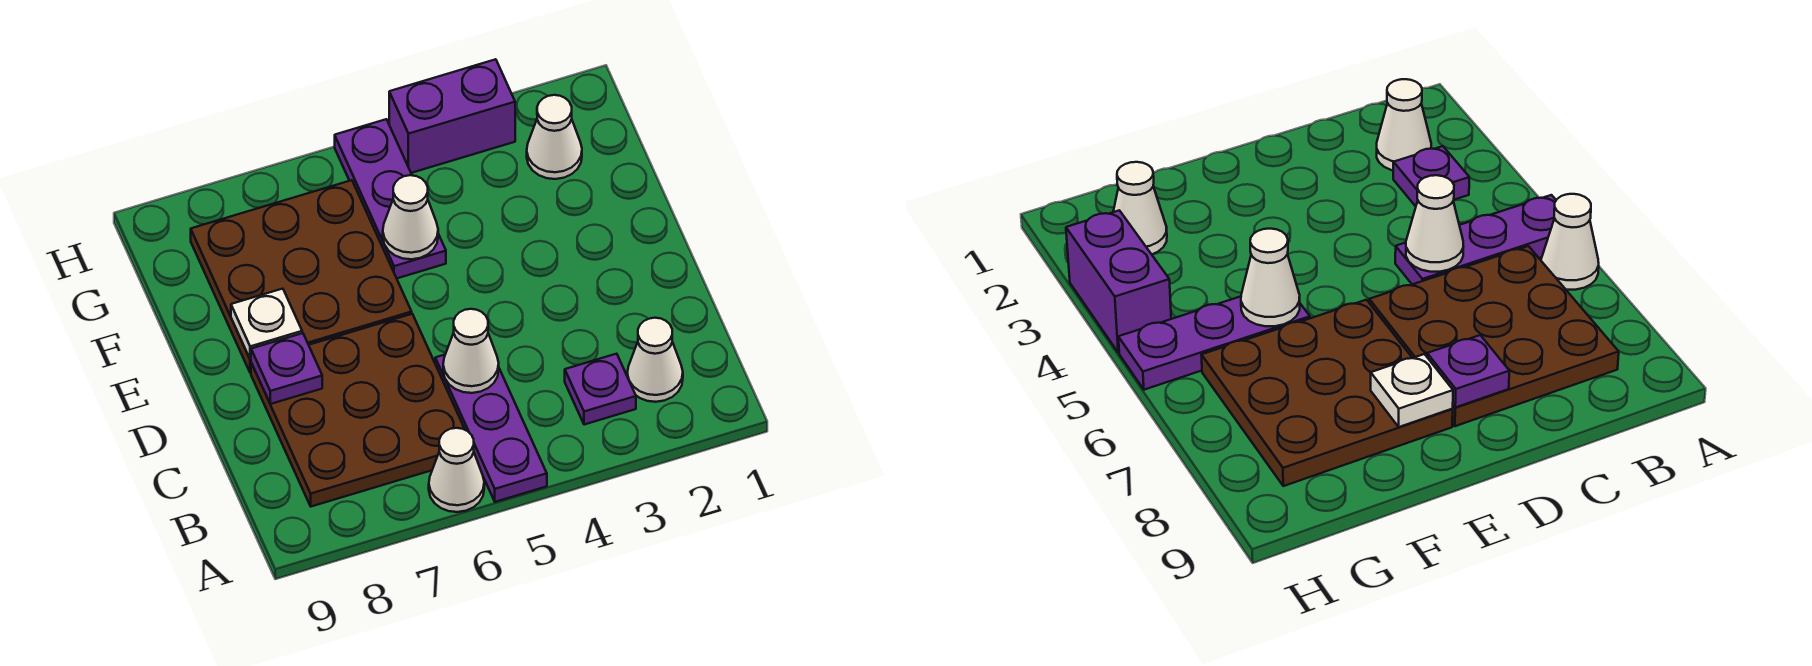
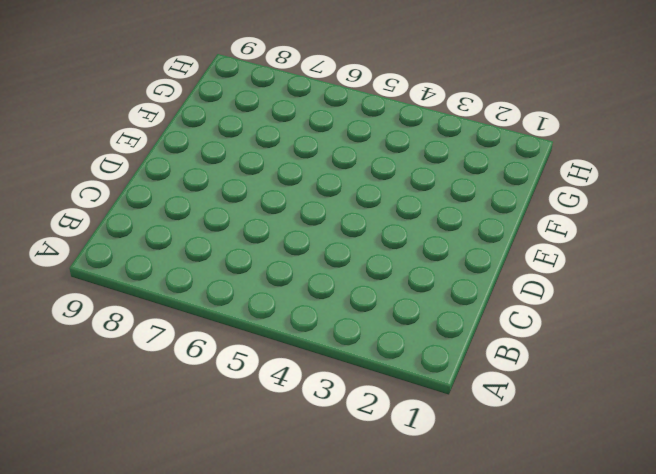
none -> purple plate A5:C5 level 1
none -> white cone A6 level 1
none -> white cone B2 level 1

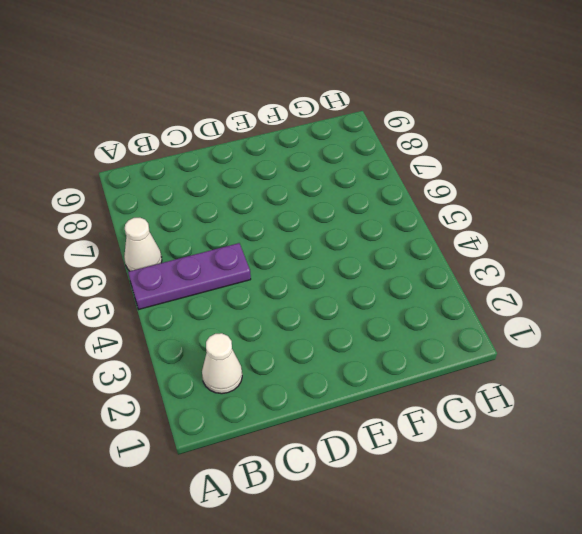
none -> purple plate B3 level 1
none -> brown plate B6:D8 level 1
none -> brown plate E6:G8 level 1

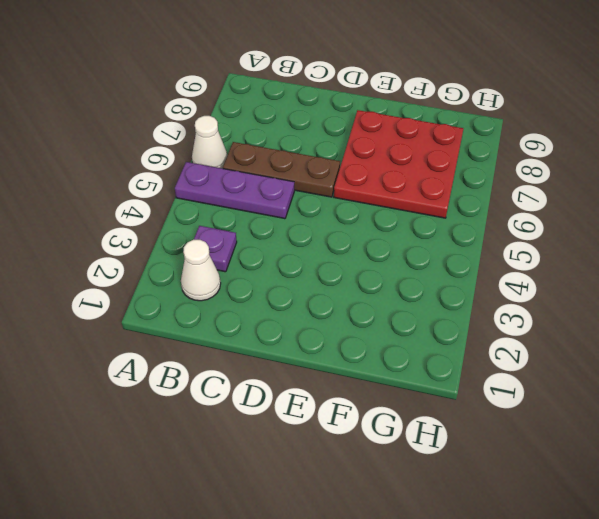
brown plate B6:D6 level 1 -> brown plate B6:D8 level 1
red plate E6:G8 level 1 -> brown plate E6:G8 level 1
none -> purple plate F5:H5 level 1
none -> white cone G2 level 1
none -> purple brick H3:H4 level 1

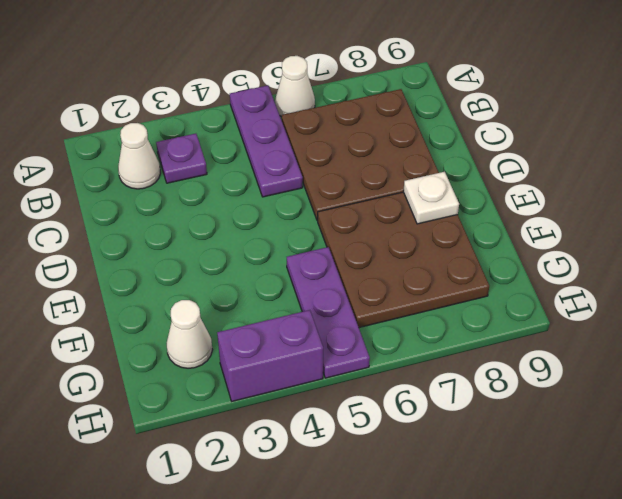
none -> white cone C5 level 2
none -> purple plate D8 level 2
none -> white cone F5 level 2

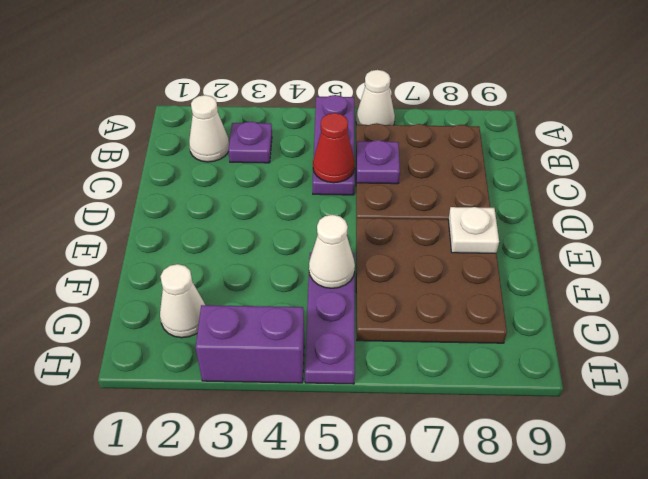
red cone C5 level 2 -> white cone C5 level 2
purple plate C6 level 2 -> purple plate D8 level 2

